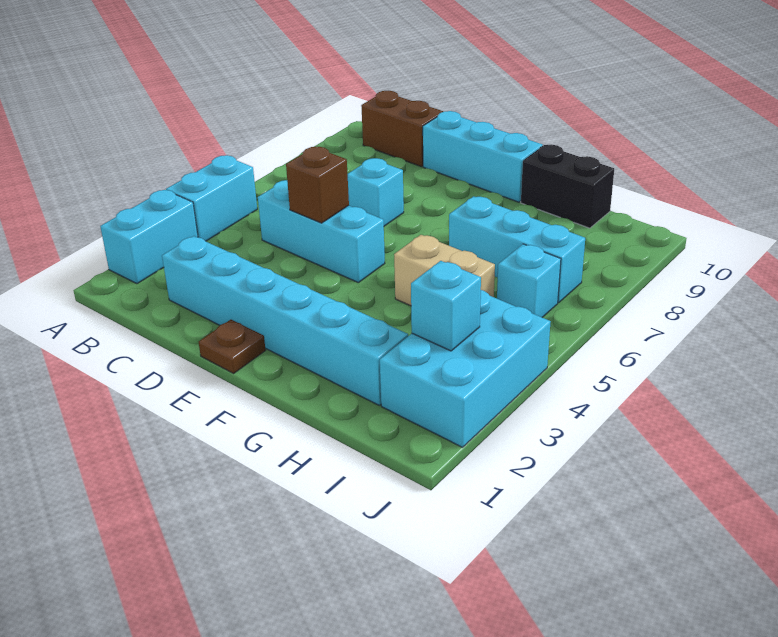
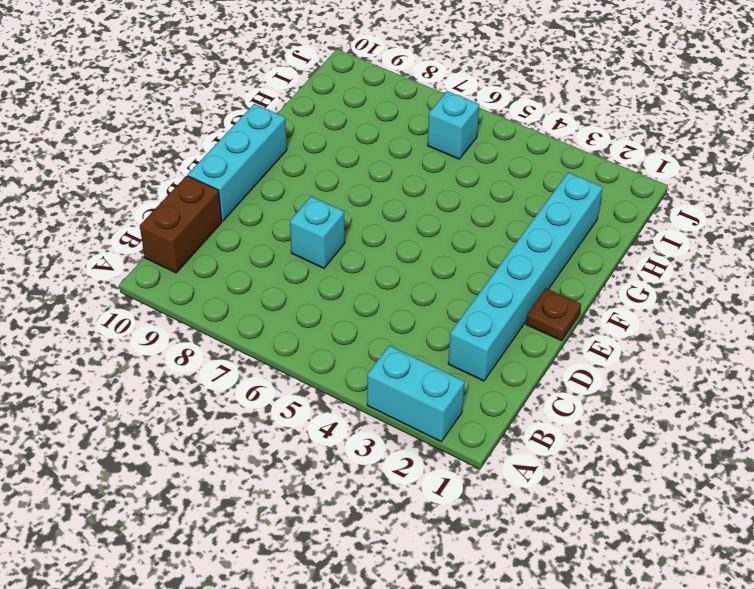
none -> cyan brick A4:A5 level 1
none -> cyan brick C5:E5 level 1
none -> tan brick G5:H5 level 1

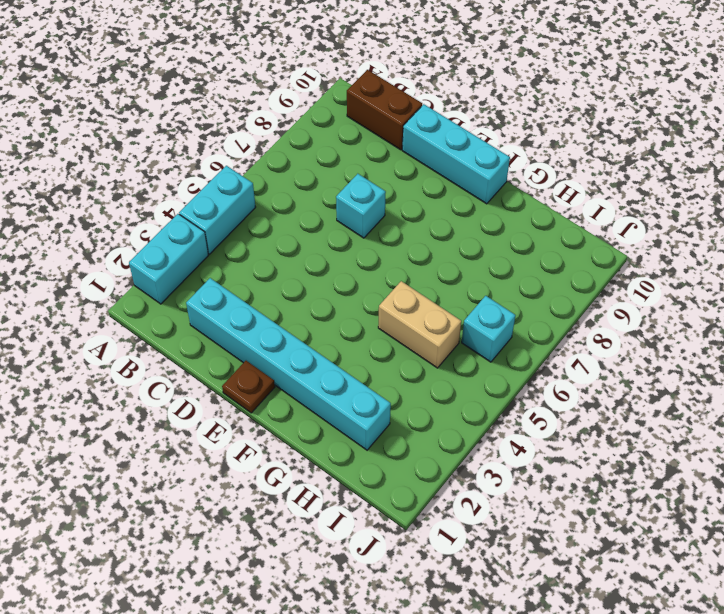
none -> cyan brick C5:E5 level 1
none -> cyan brick G7:I7 level 1
none -> black brick G10:H10 level 1

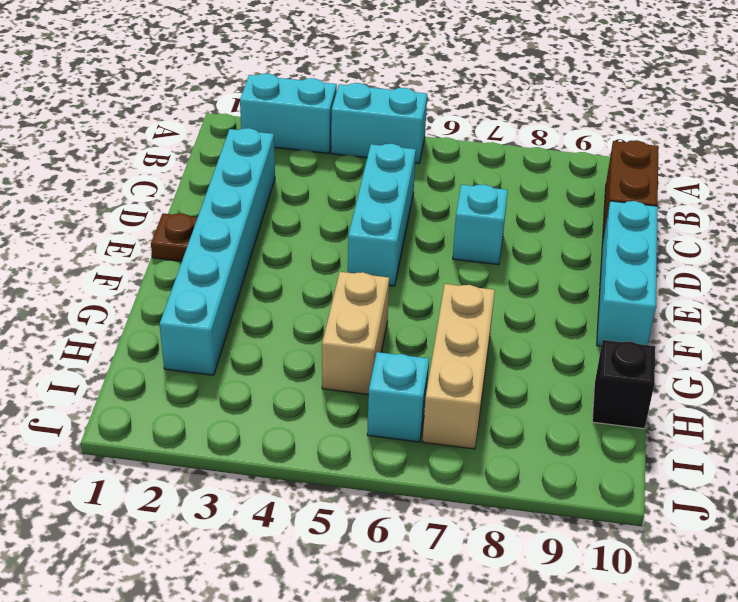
tan brick G7:I7 level 1 -> cyan brick G7:I7 level 1
black brick H10 level 1 -> black brick G10:H10 level 1
none -> cyan brick I2:J4 level 1
none -> brown brick D5 level 2
none -> cyan brick I3 level 2

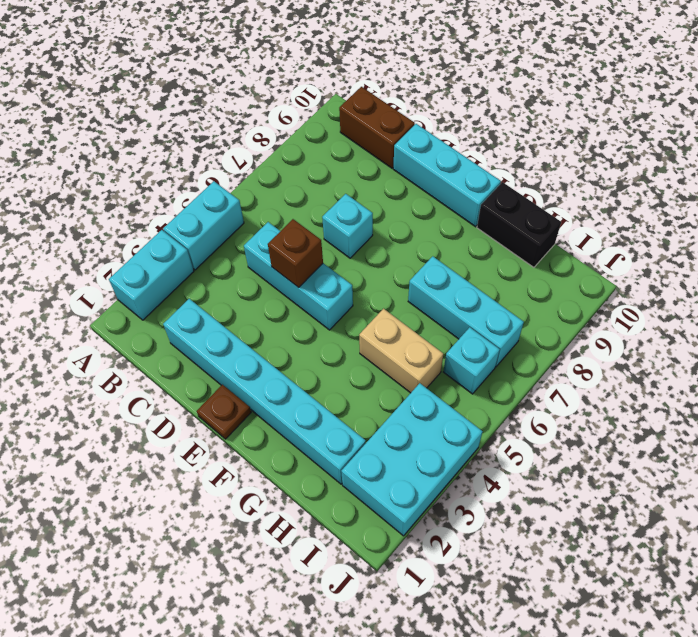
none -> cyan brick I3 level 2

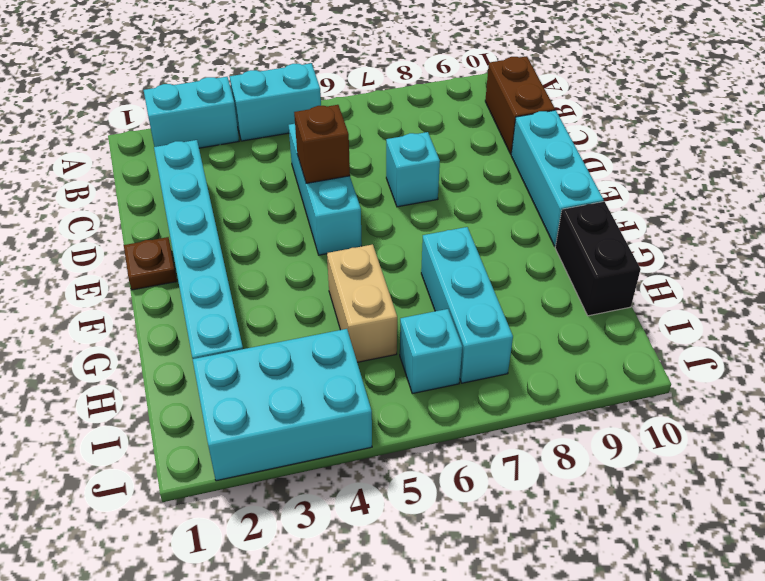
none -> cyan brick I3 level 2

